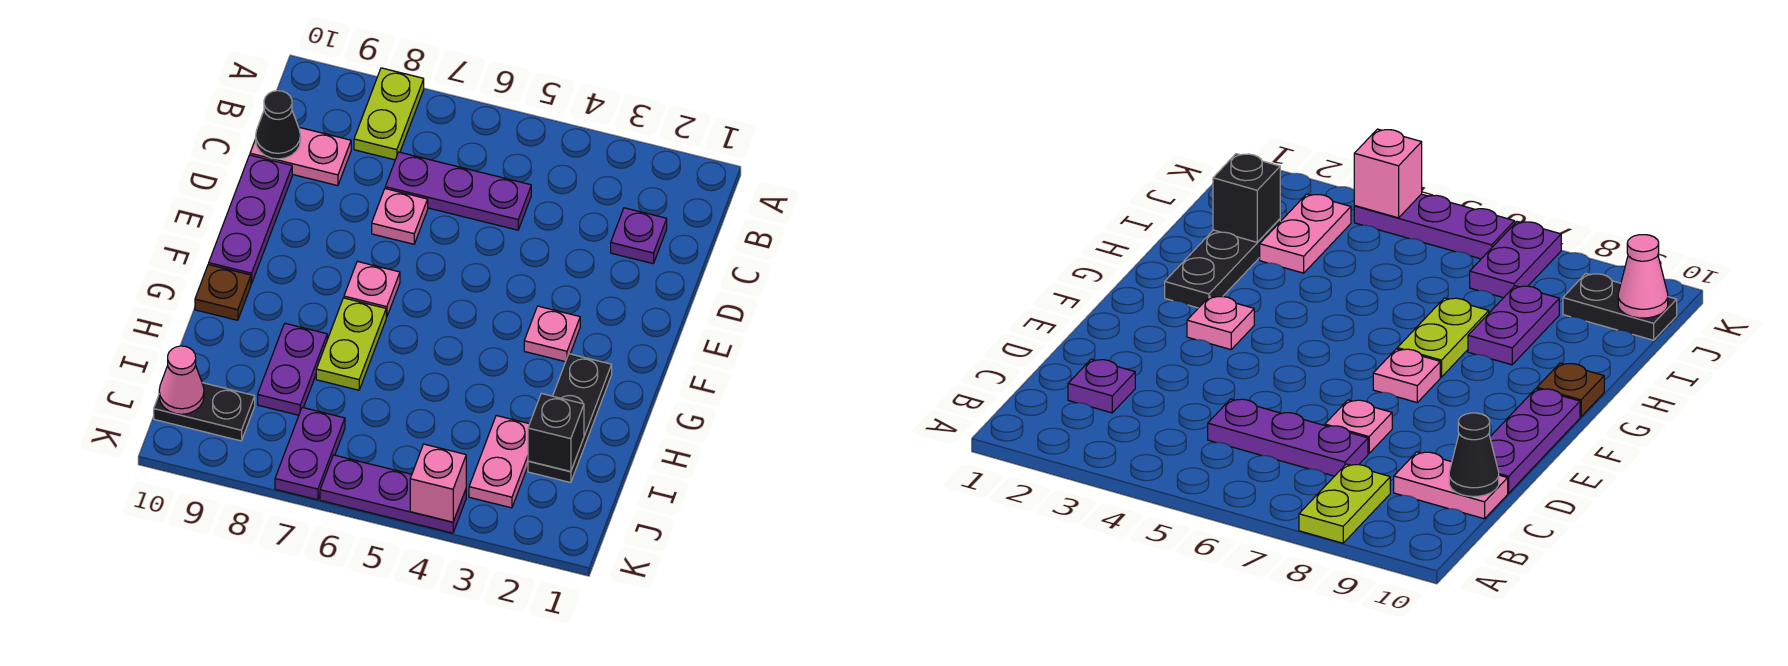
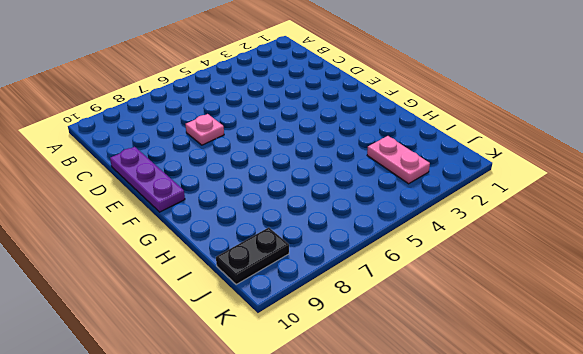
none -> lime plate A8:B8 level 1
none -> purple plate C2 level 1
none -> purple plate C5:C7 level 1

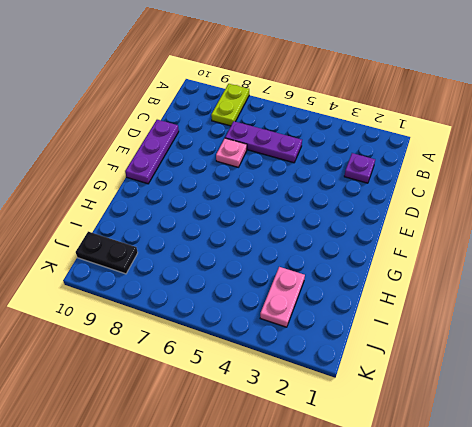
none -> pink plate C9:C10 level 1
none -> pink plate F3 level 1
none -> pink plate F7 level 1

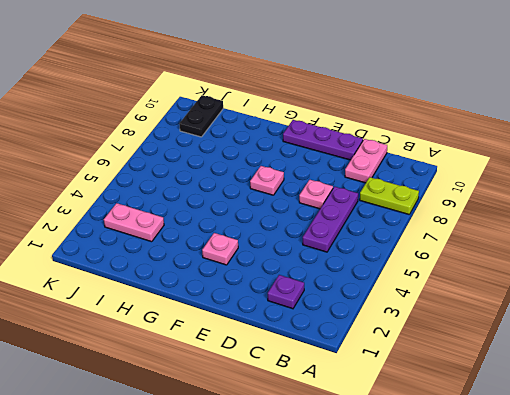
none -> black plate G2:I2 level 1
none -> lime plate G7:H7 level 1
none -> brown plate G10 level 1

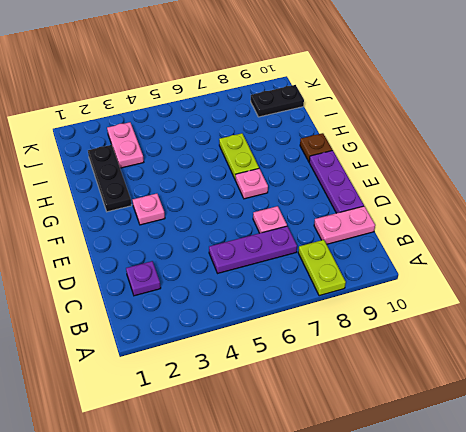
none -> purple plate H8:I8 level 1
none -> purple plate J7:K7 level 1
none -> purple plate K4:K6 level 1

